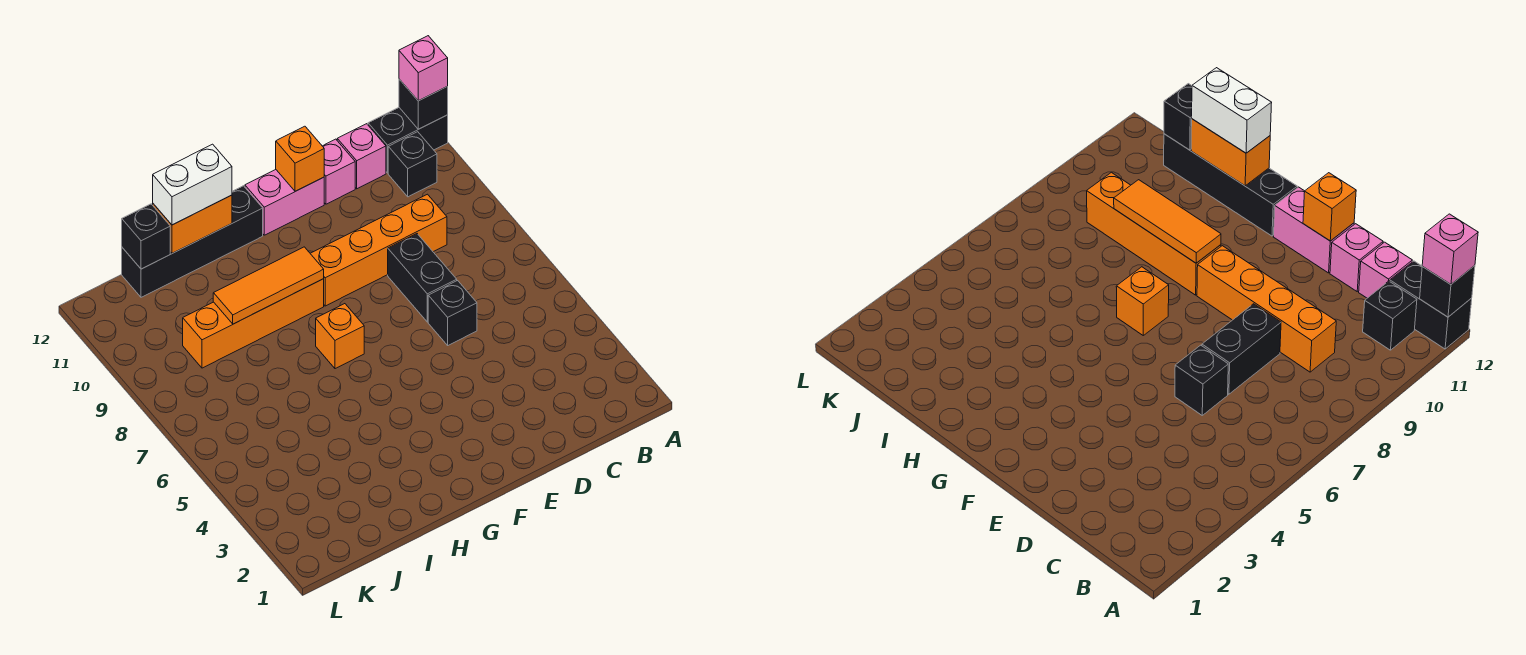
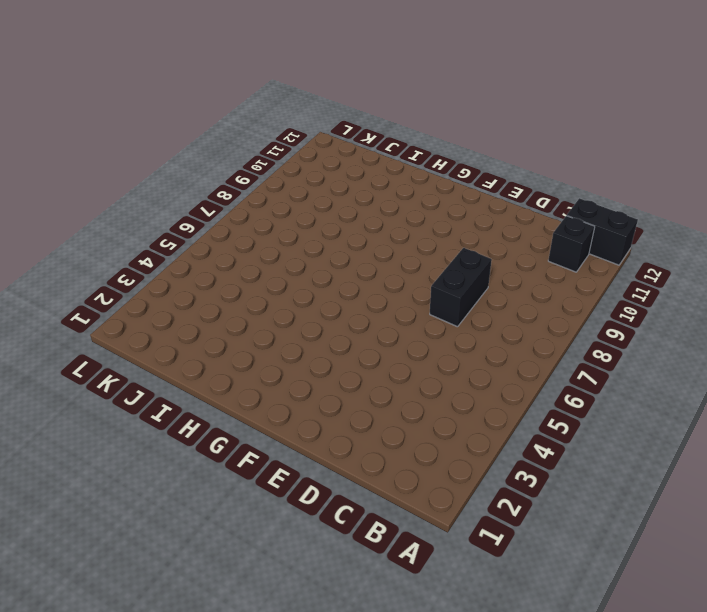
none -> orange brick C9:F9 level 1
none -> pink brick C12 level 1
none -> black brick D6 level 1

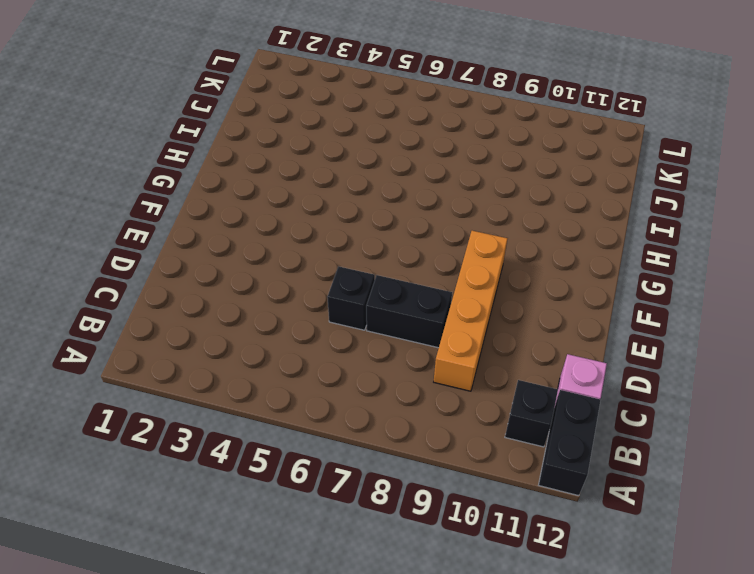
none -> pink brick D12 level 1
none -> pink brick E12:F12 level 1
none -> orange brick G7 level 1

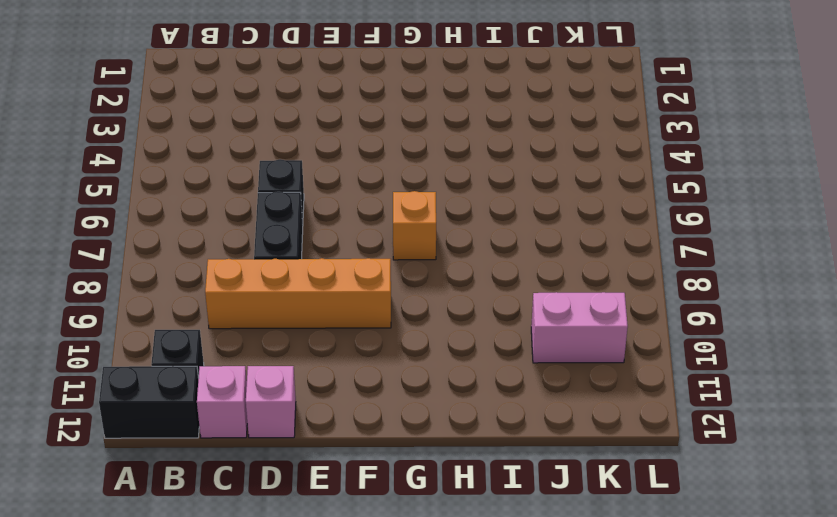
pink brick J10:K10 level 1 -> pink brick E12:F12 level 1
none -> orange brick G9:J9 level 1
none -> black brick G12:J12 level 1
none -> black brick A12 level 2

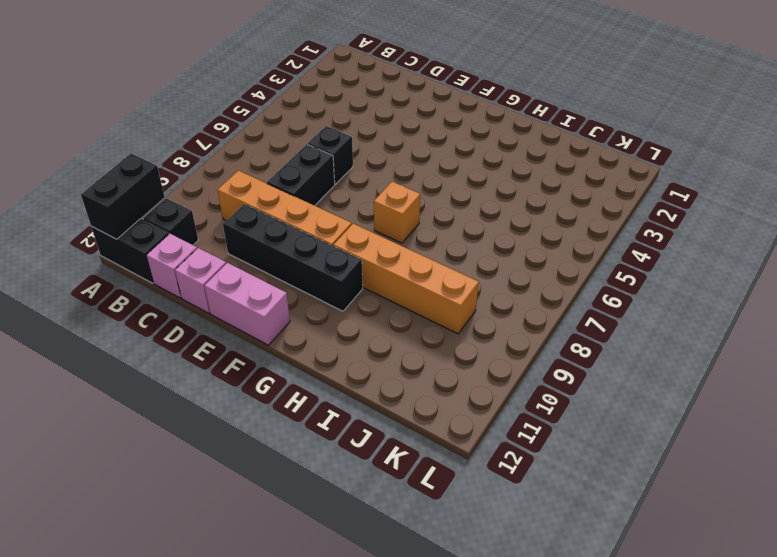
black brick A11:A12 level 2 -> black brick A12 level 2
black brick D10:G10 level 1 -> black brick G12:J12 level 1
none -> orange brick E12 level 2
none -> orange tile G9:I9 level 2
none -> orange brick H12:I12 level 2

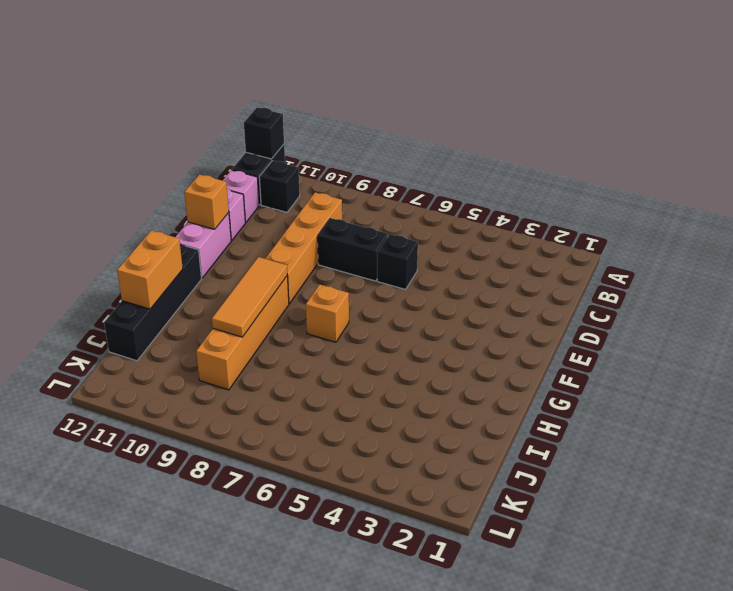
none -> black brick J12 level 2
none -> pink brick A12 level 3
none -> white brick H12:I12 level 3

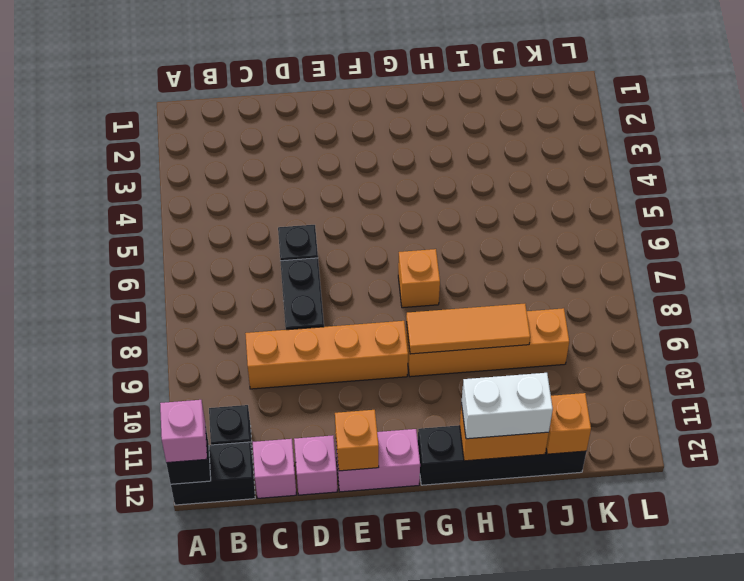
orange brick J12 level 2 -> black brick J12 level 2

